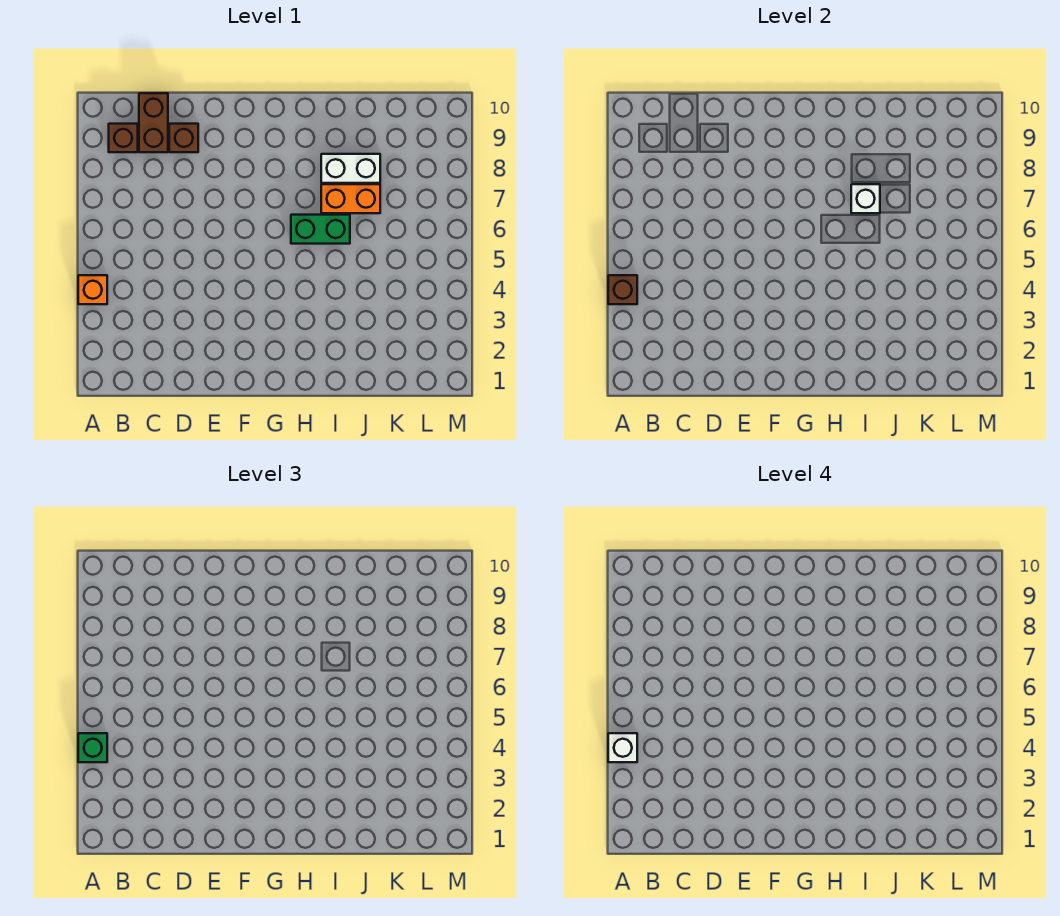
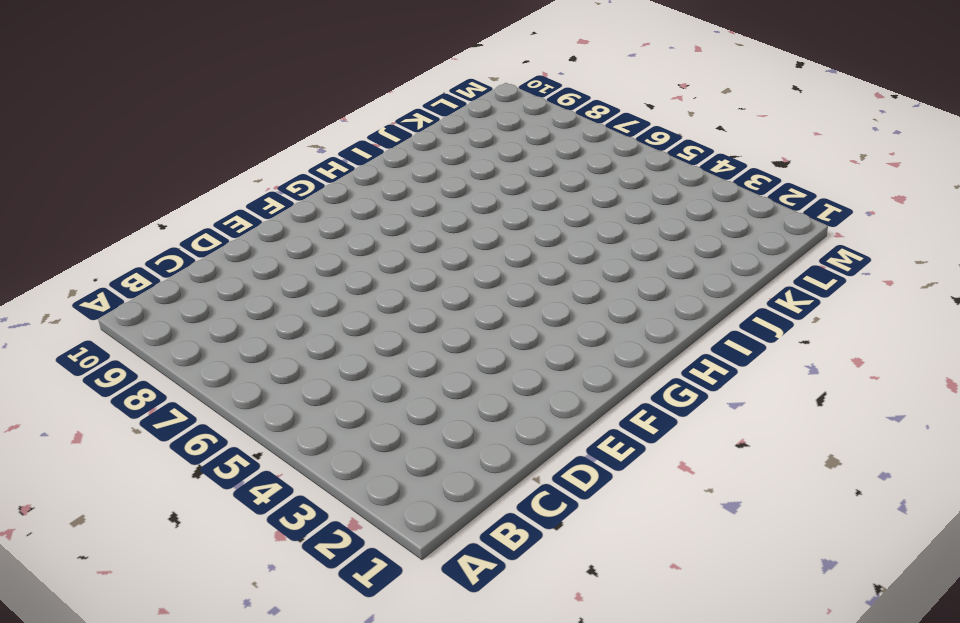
none -> orange brick A4 level 1
none -> brown brick B9 level 1

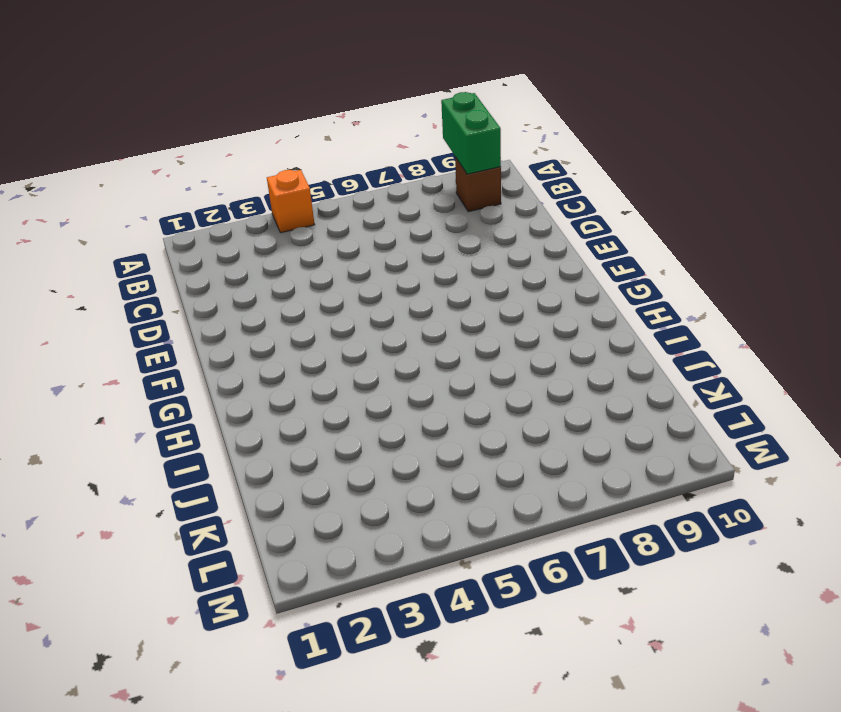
green brick A9:B9 level 2 -> green brick H6:I6 level 1
none -> brown brick C9:C10 level 1
none -> brown brick D9 level 1

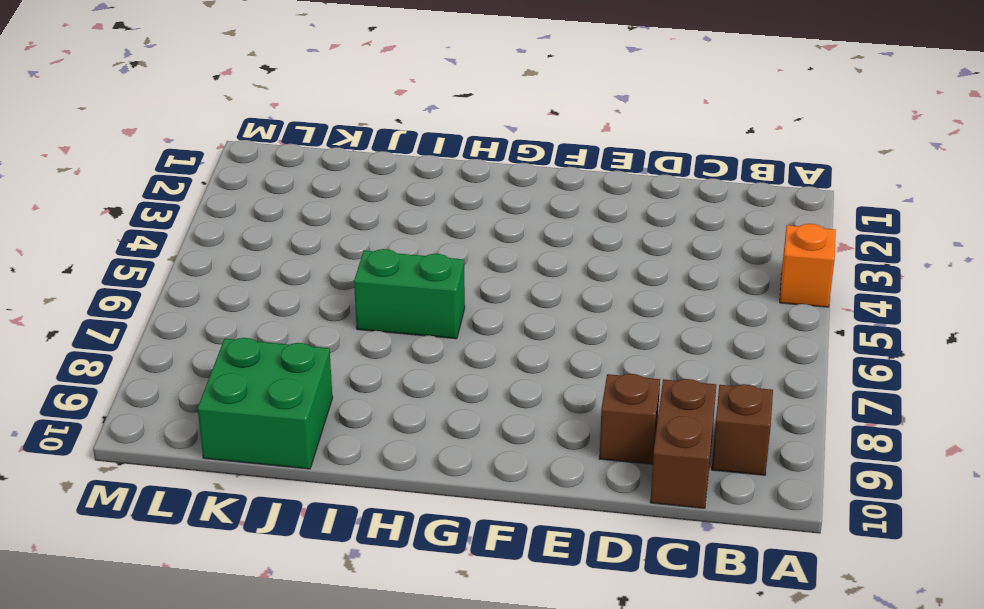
green brick J9:K10 level 1 -> none
none -> orange brick I7:J7 level 1
none -> white brick I8:J8 level 1

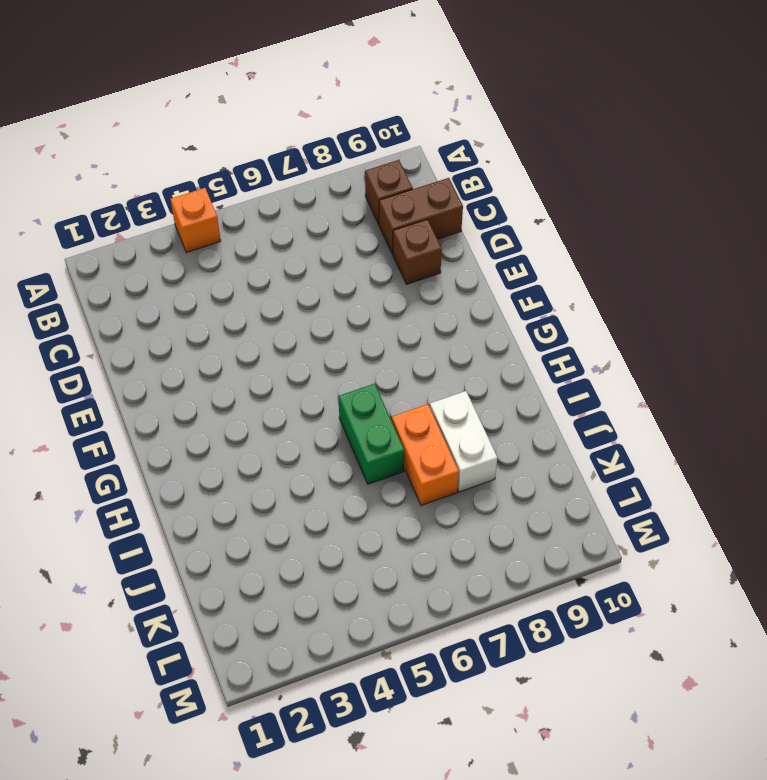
none -> brown brick A4 level 2
none -> white brick I7 level 2

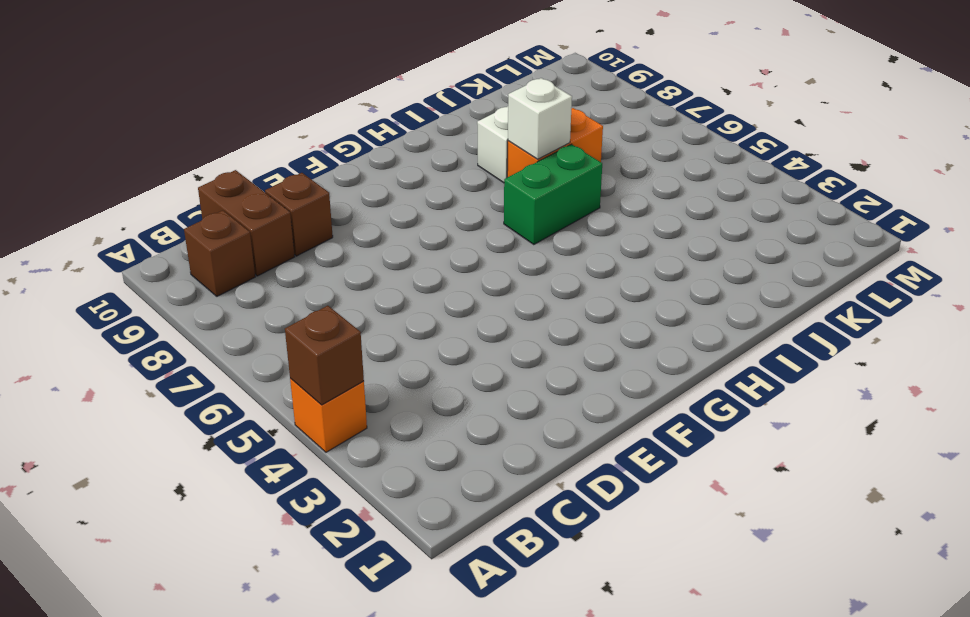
none -> green brick A4 level 3
none -> white brick A4 level 4

